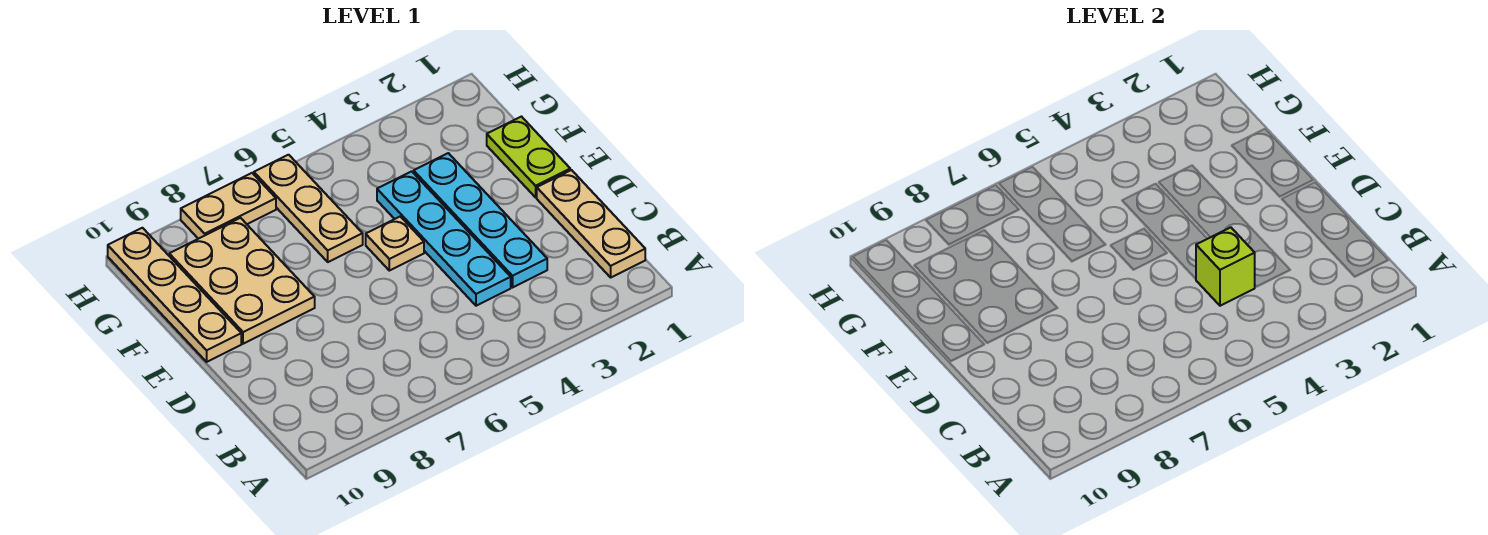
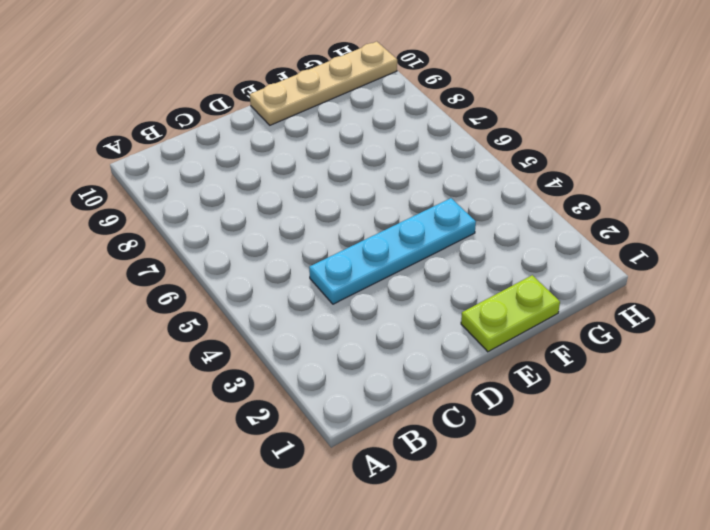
none -> tan plate B1:D1 level 1
none -> cyan plate C3:F3 level 1

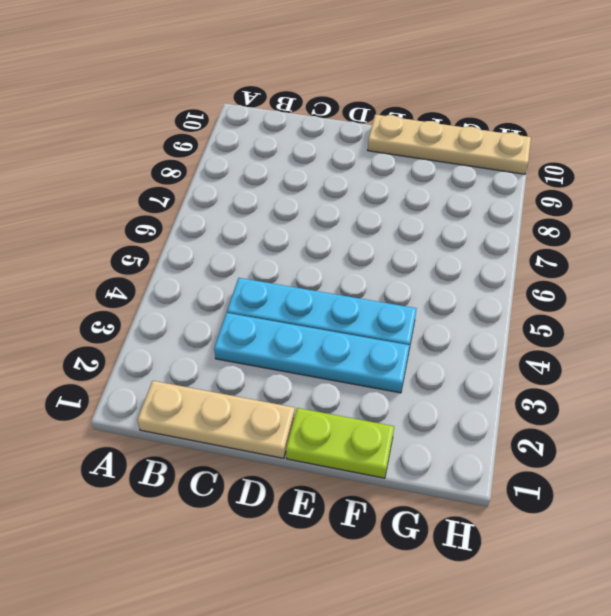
none -> tan plate E5 level 1
none -> tan plate E8:G9 level 1

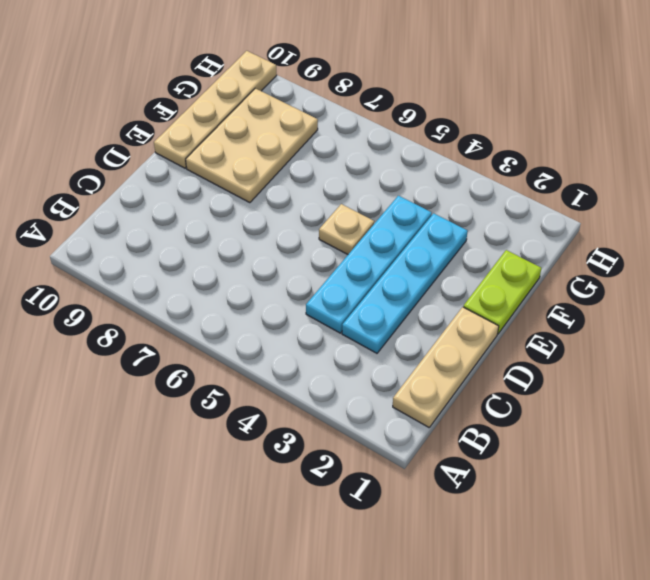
none -> tan plate F6:H6 level 1
none -> tan plate H7:H8 level 1

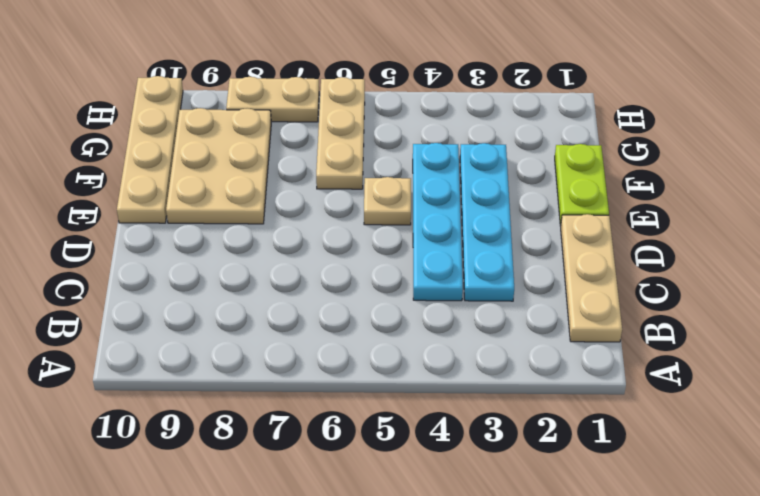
none -> lime brick C4 level 2

